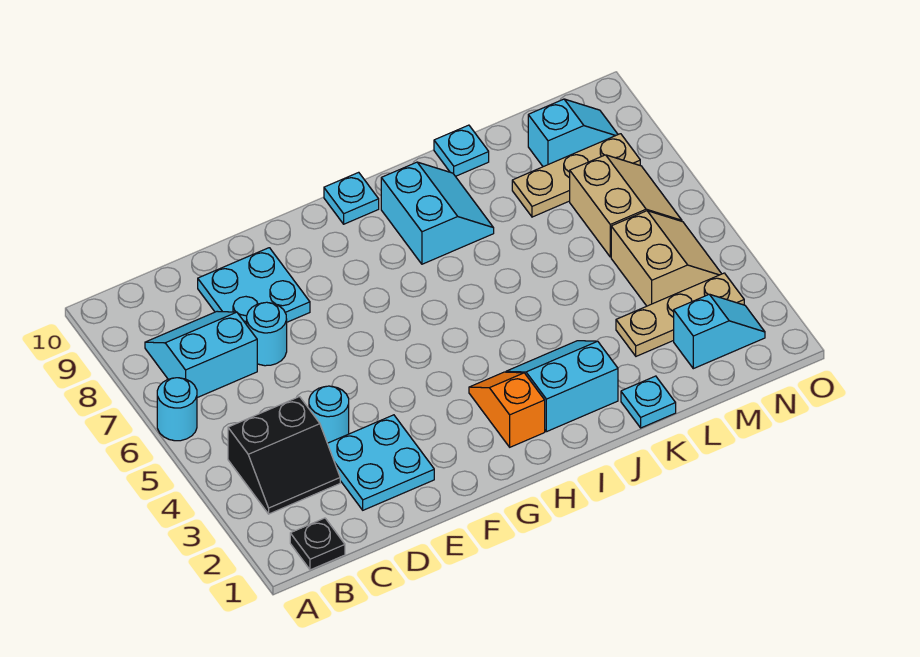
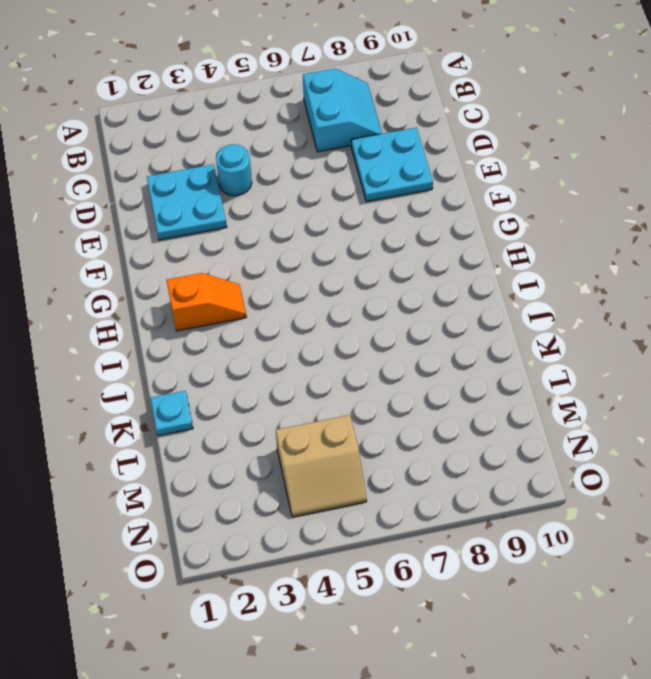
none -> cyan round brick A6 level 1
none -> black plate B1 level 1
none -> black slope B3:C4 level 1 top 4

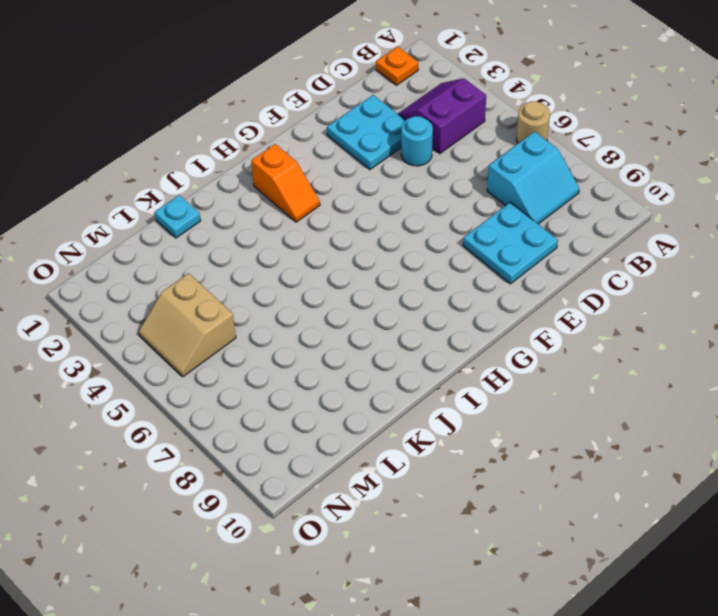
tan round brick A6 level 1 -> cyan round brick A6 level 1
orange plate B1 level 1 -> black plate B1 level 1
purple slope B3:C4 level 1 top 4 -> black slope B3:C4 level 1 top 4
none -> cyan round brick D7 level 1
none -> cyan plate H10 level 1
none -> cyan slope I2:J3 level 1 top 2

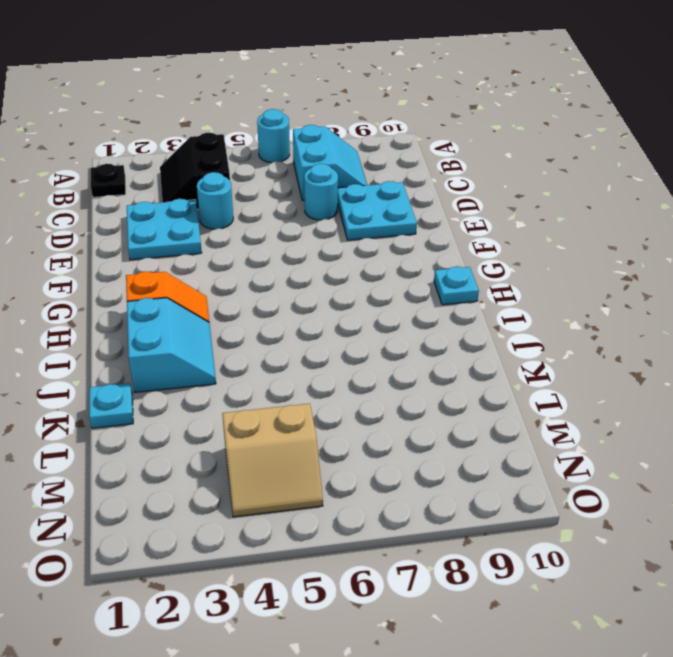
none -> cyan slope I8:J9 level 1 top I
none -> cyan plate K10 level 1
none -> tan plate L3:N3 level 1

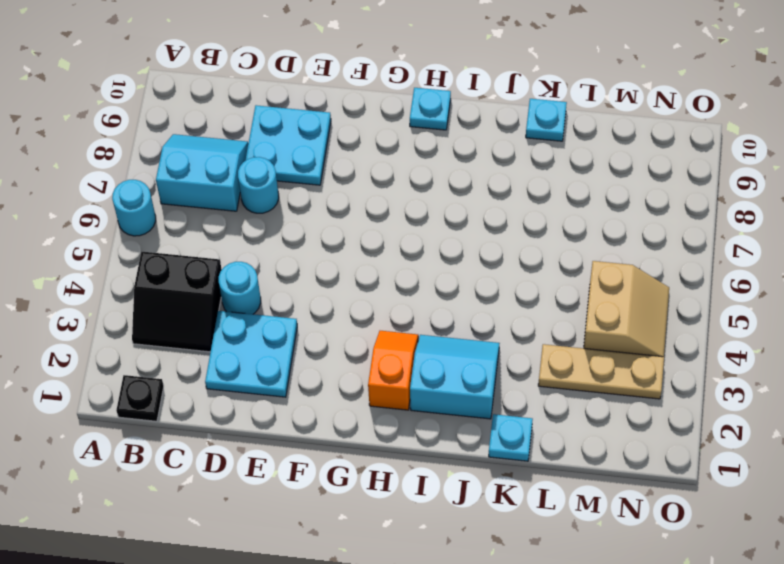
none -> cyan slope I8:J9 level 1 top I
none -> tan plate L8:N8 level 1
none -> cyan slope M2:N2 level 1 top M

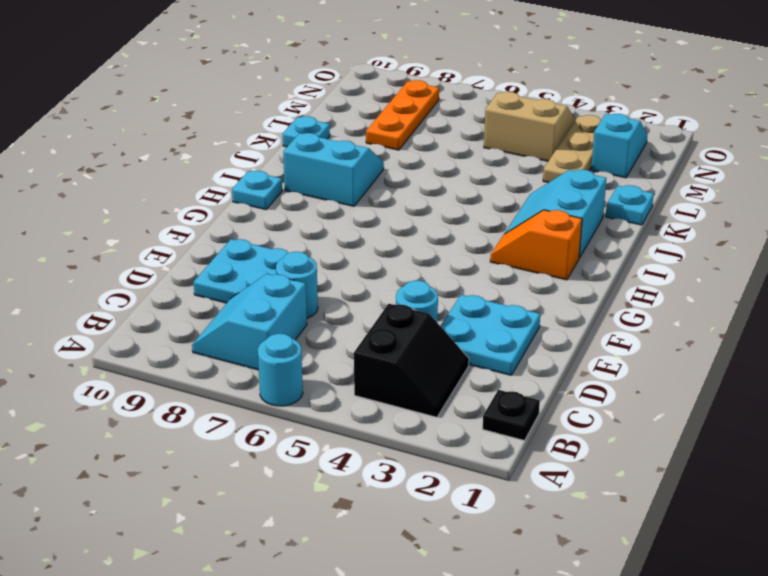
orange plate L8:N8 level 1 -> tan plate L8:N8 level 1
none -> tan slope M6:N7 level 1 top M
none -> cyan slope M9:N9 level 1 top M

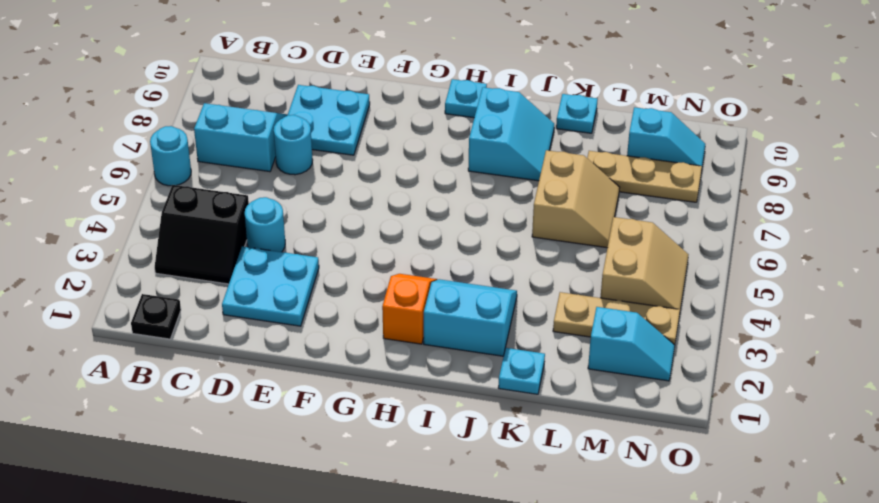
tan slope K6:L7 level 1 top K -> tan slope M6:N7 level 1 top M

